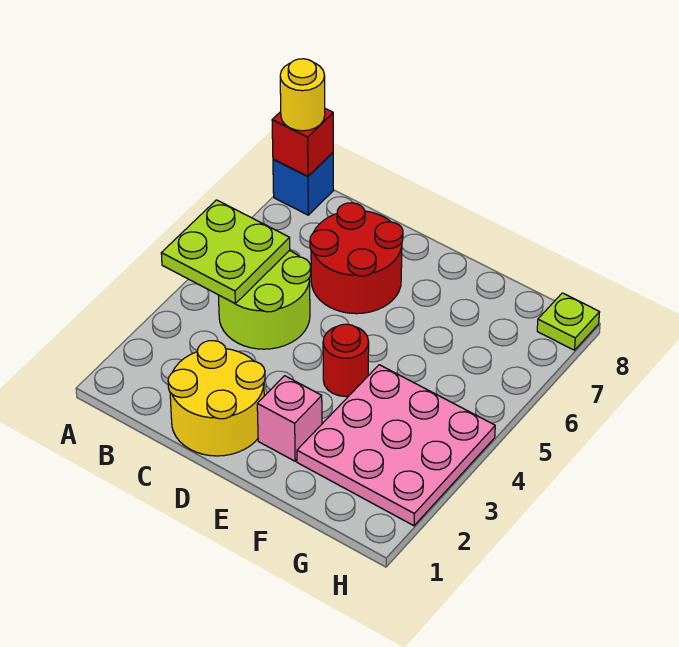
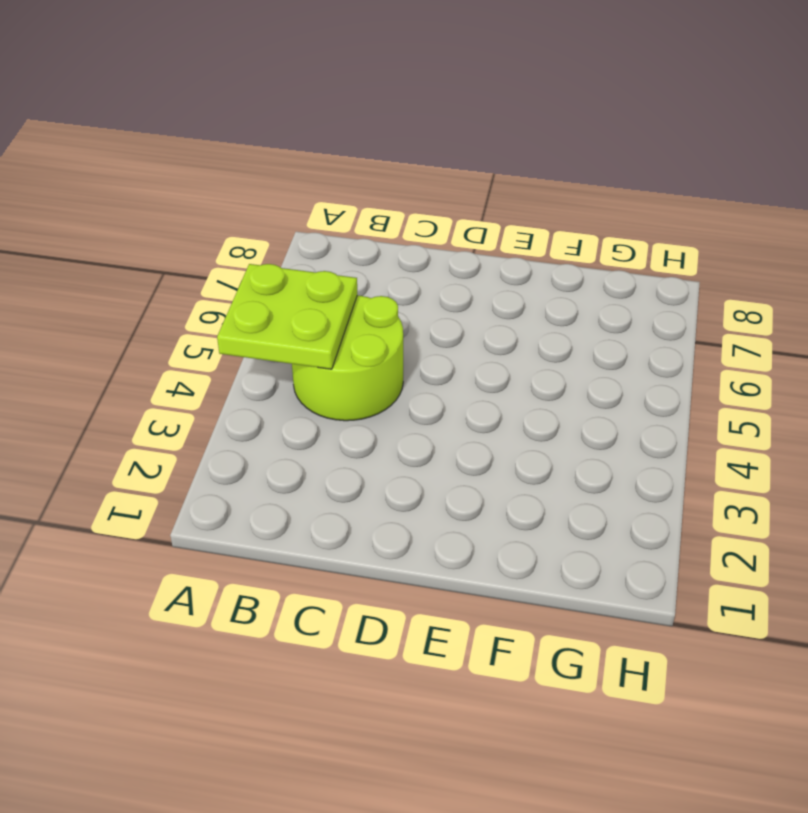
none -> blue brick A8 level 1
none -> yellow round brick C1:D2 level 1

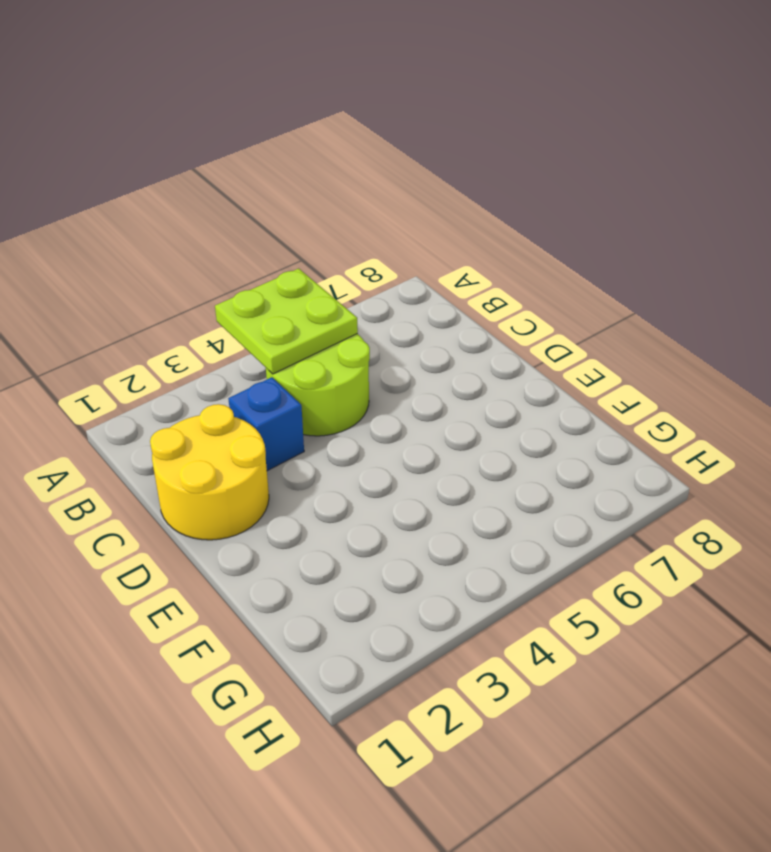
blue brick C3 level 1 -> blue brick A8 level 1
none -> red round brick C6:D7 level 1
none -> pink brick E2 level 1

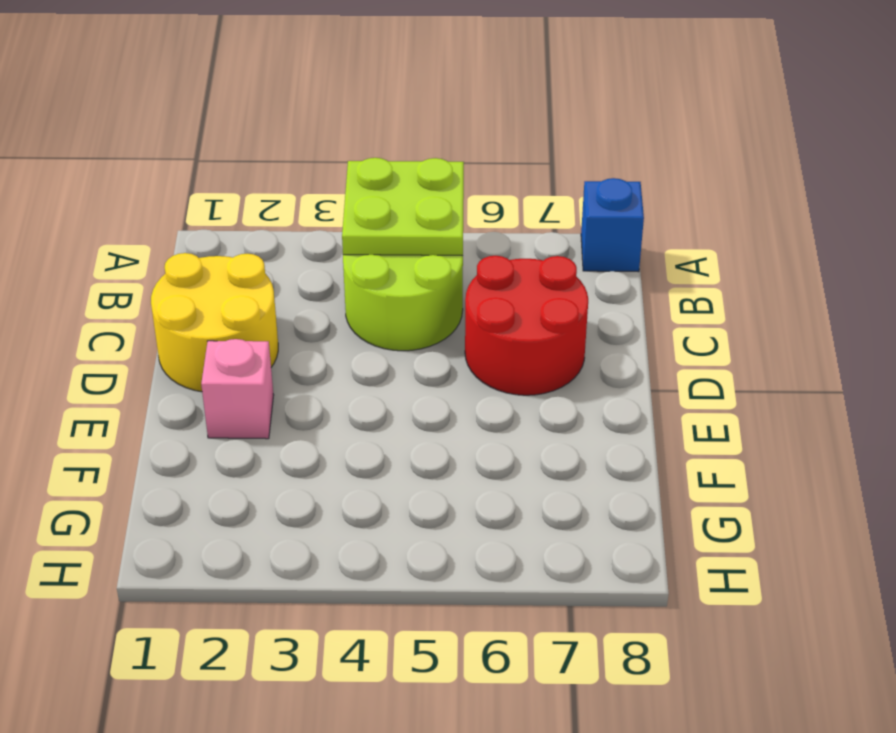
none -> red round brick E4 level 1
none -> pink plate F2:H4 level 1

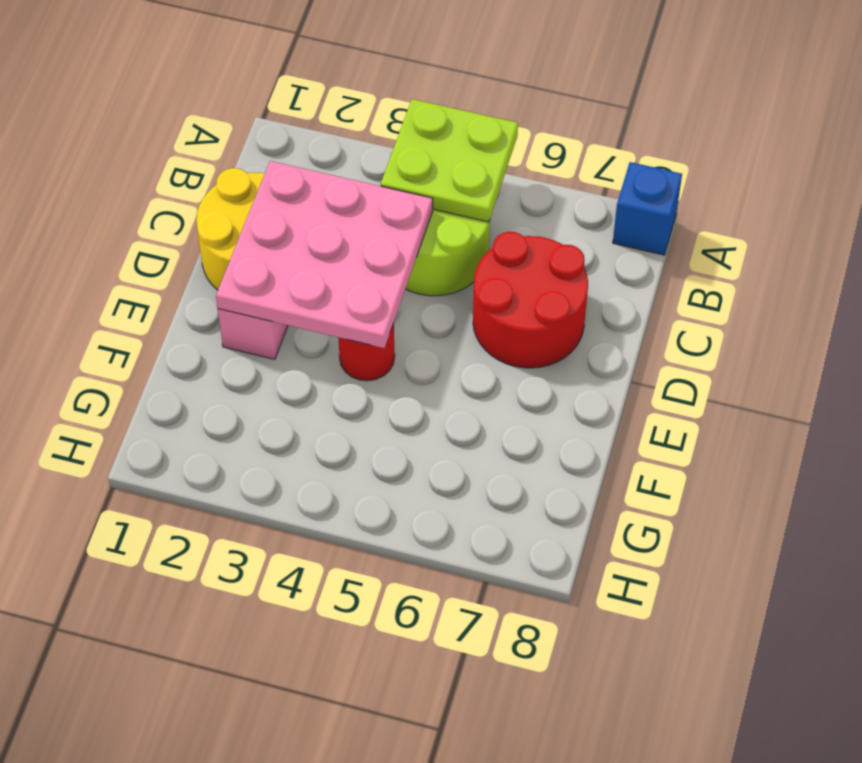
pink plate C2:E4 level 2 -> pink plate F2:H4 level 1
none -> lime plate H8 level 1
none -> red brick A8 level 2

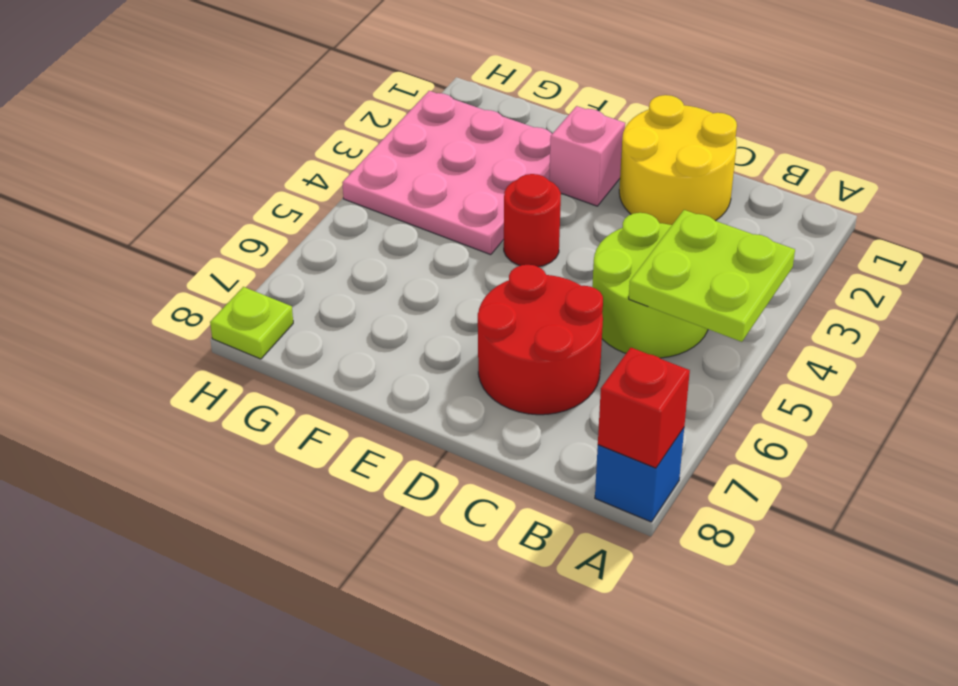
none -> yellow round brick A8 level 3

